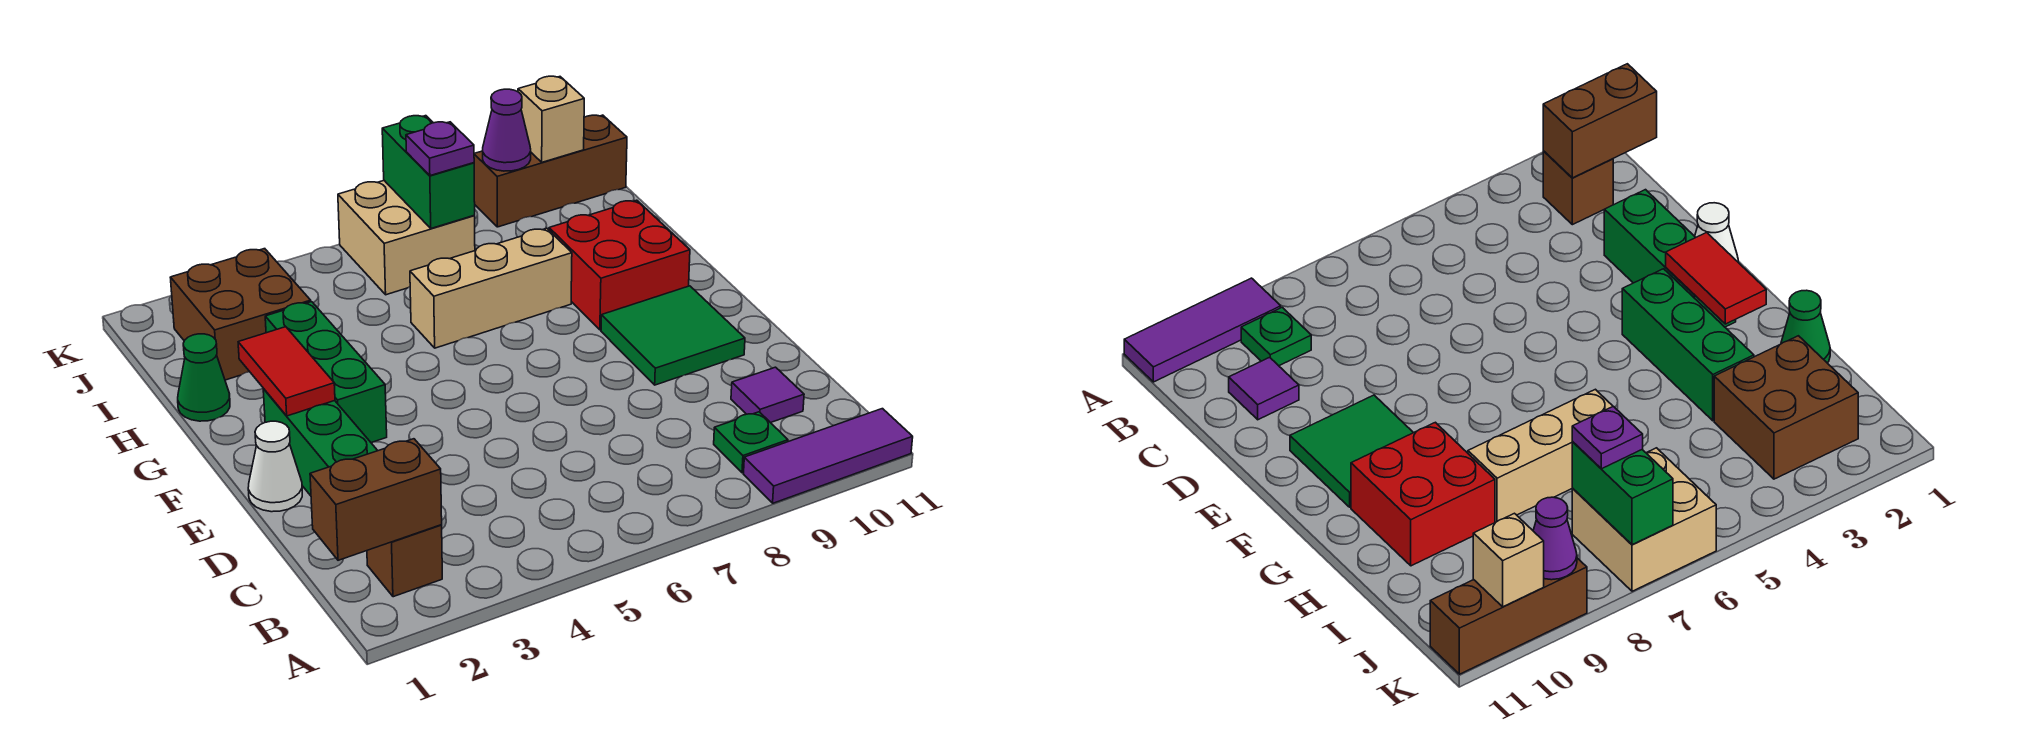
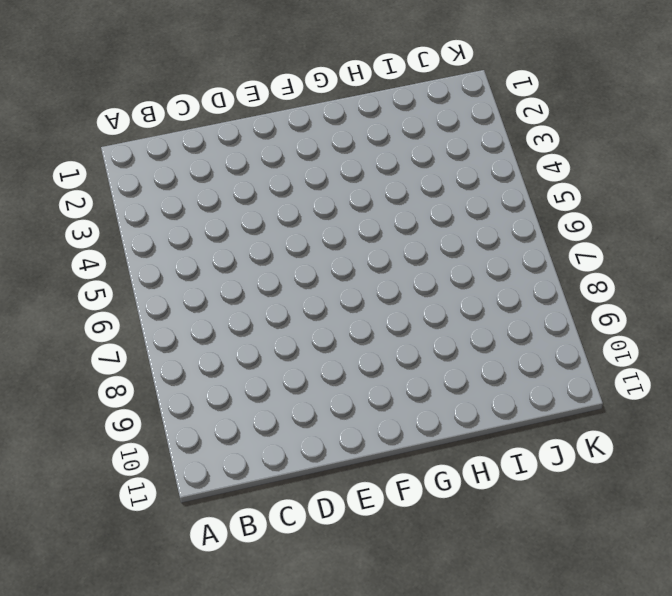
none -> purple tile A9:A11 level 1
none -> brown brick B2 level 1
none -> green plate B9 level 1

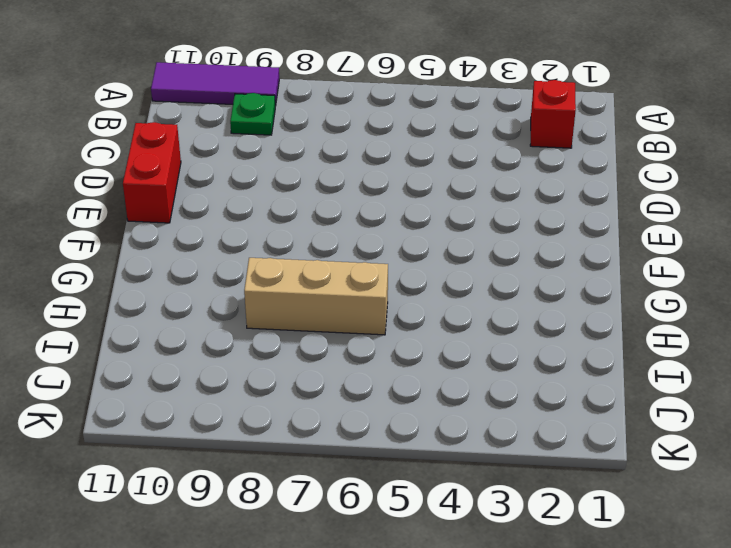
red brick B2 level 1 -> brown brick B2 level 1
red brick D11:E11 level 1 -> none
none -> purple tile C10 level 1
none -> green brick D2:F2 level 1
none -> white cone E1 level 1

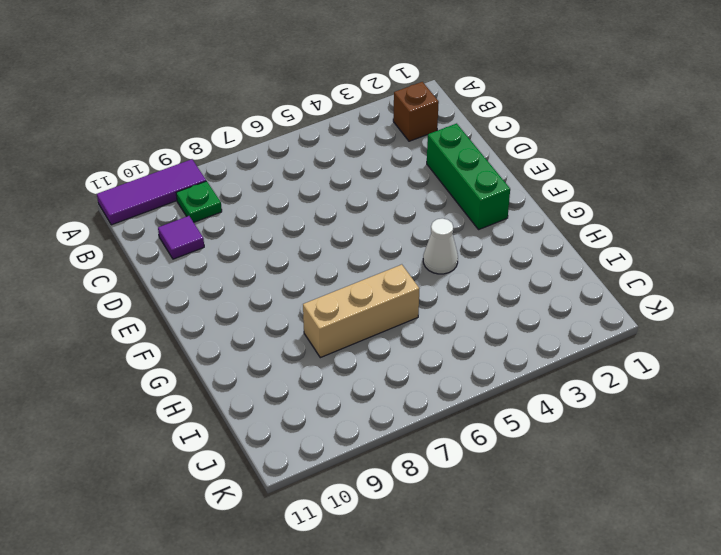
white cone G4 level 1 -> white cone E1 level 1
none -> green tile E9:F10 level 1
none -> green brick F3:H3 level 1
none -> red brick G9:H10 level 1

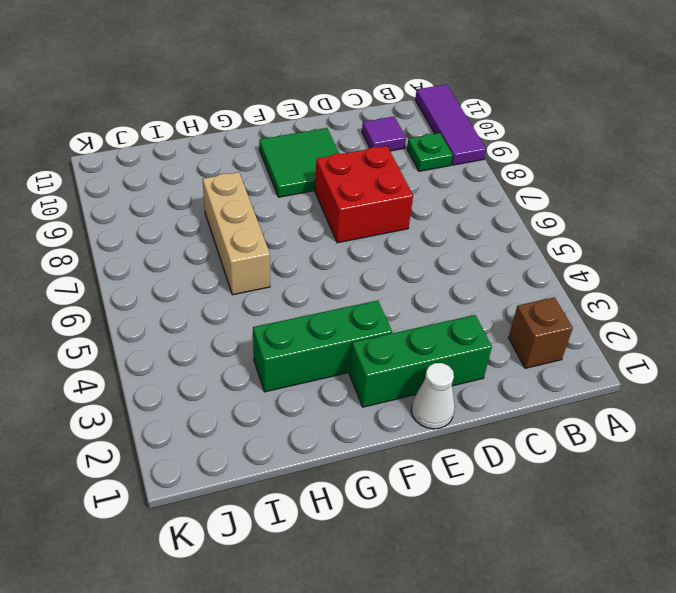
red brick D7:E8 level 1 -> red brick G9:H10 level 1
none -> green cone H1 level 1
none -> brown brick I2:J3 level 1
none -> tan brick J6:K7 level 1

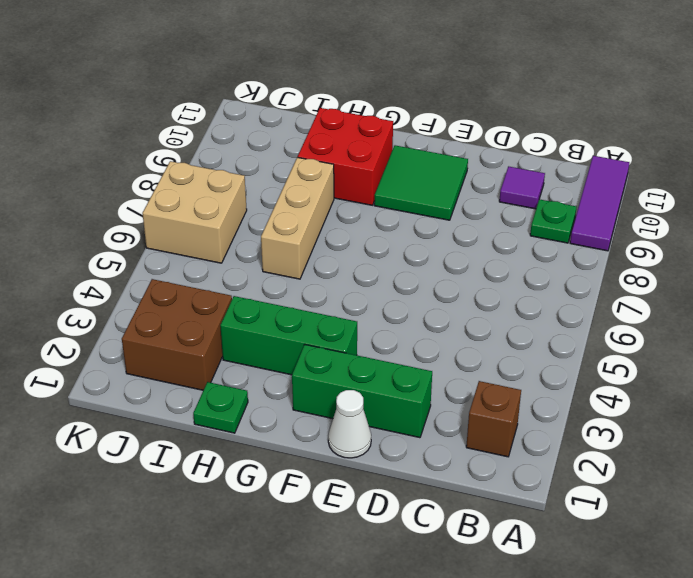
green plate H1 level 1 -> green cone H1 level 1
none -> brown brick K9:K11 level 1
none -> brown brick B1:B2 level 2
none -> red tile F2:G2 level 2

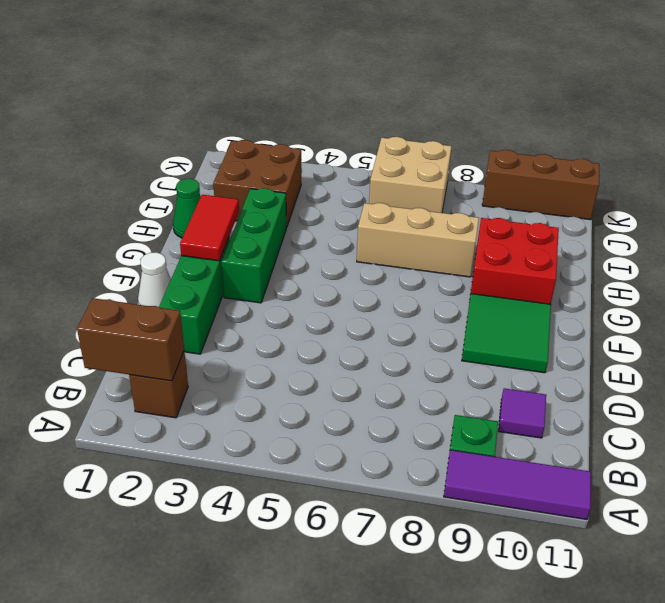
none -> green brick J7:K7 level 2
none -> purple cone K9 level 2
none -> tan brick K10 level 2

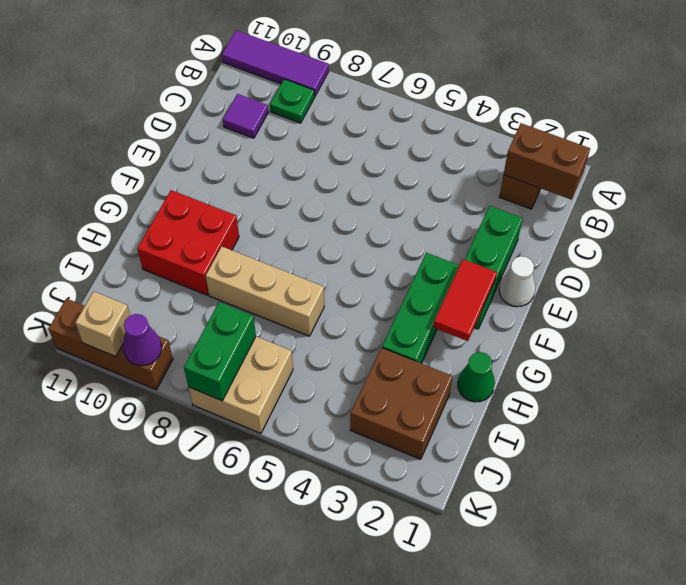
none -> green tile E9:F10 level 1
none -> purple plate J7 level 3

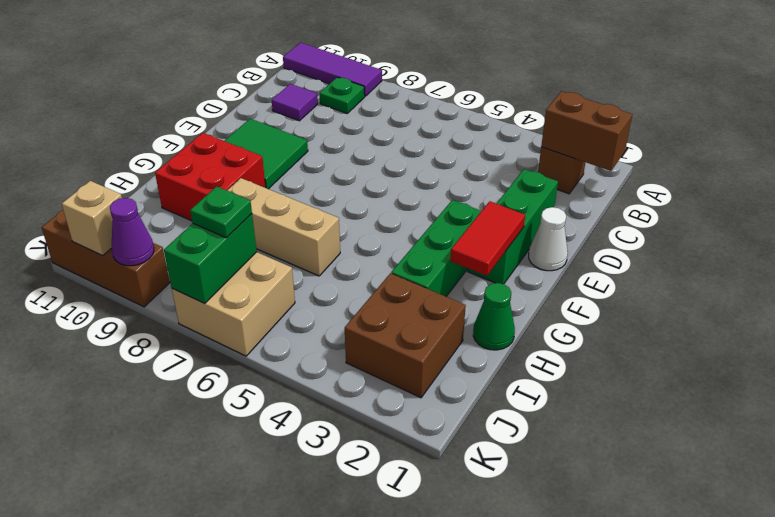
green plate J7 level 3 -> purple plate J7 level 3

